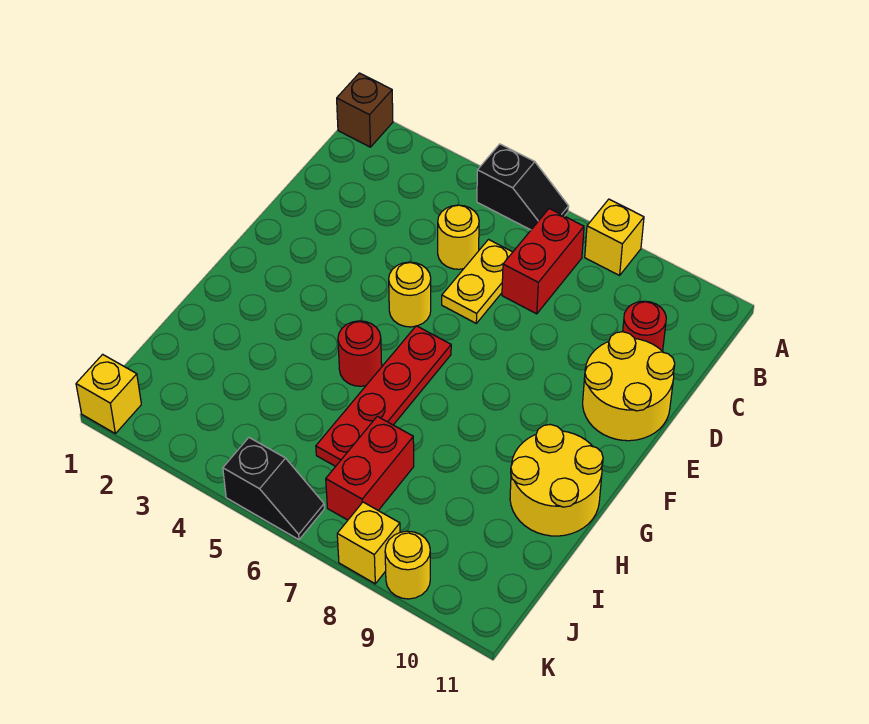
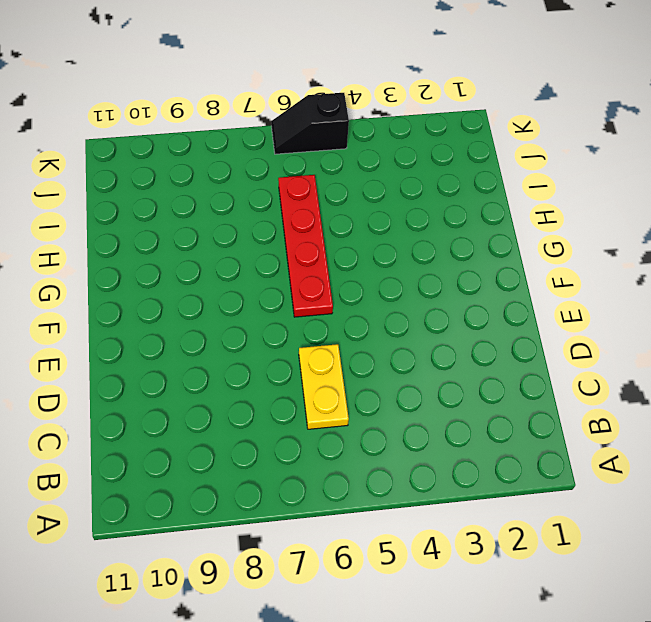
none -> brown brick A1 level 1
none -> black slope A5:A6 level 1 top 5
none -> yellow brick A8 level 1

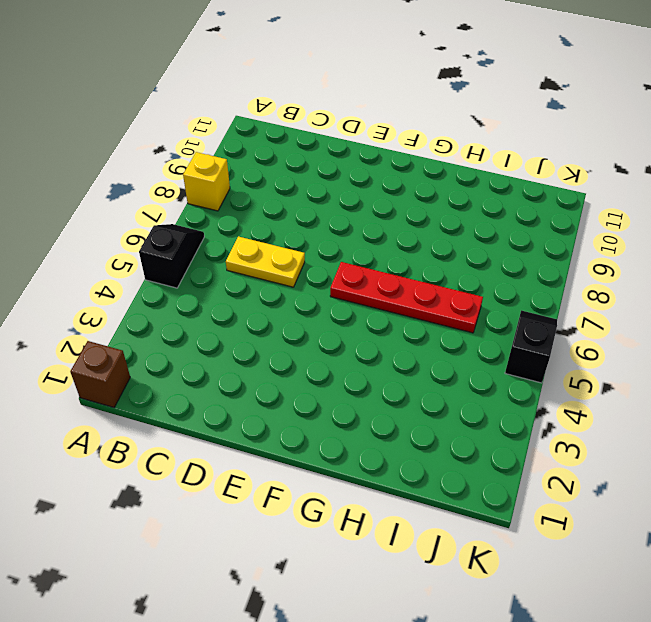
none -> red brick B7:C7 level 1
none -> yellow round brick C5 level 1
none -> red round brick C10 level 1

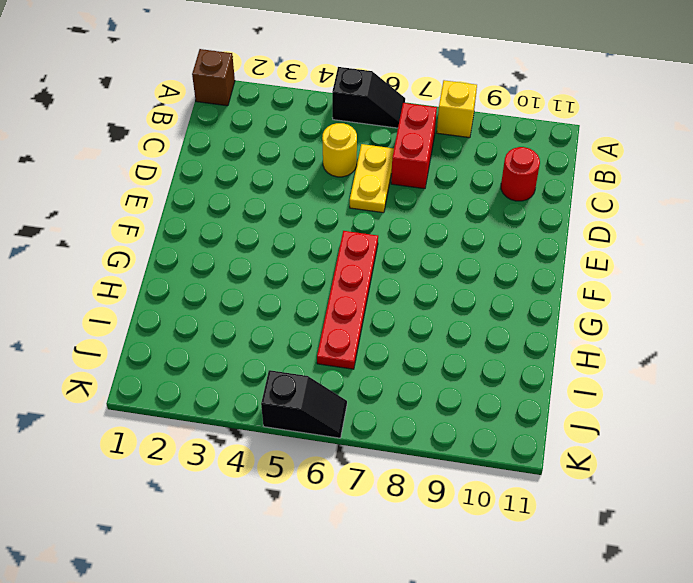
none -> yellow round brick D10:E11 level 1
none -> yellow round brick E5 level 1
none -> red round brick G5 level 1

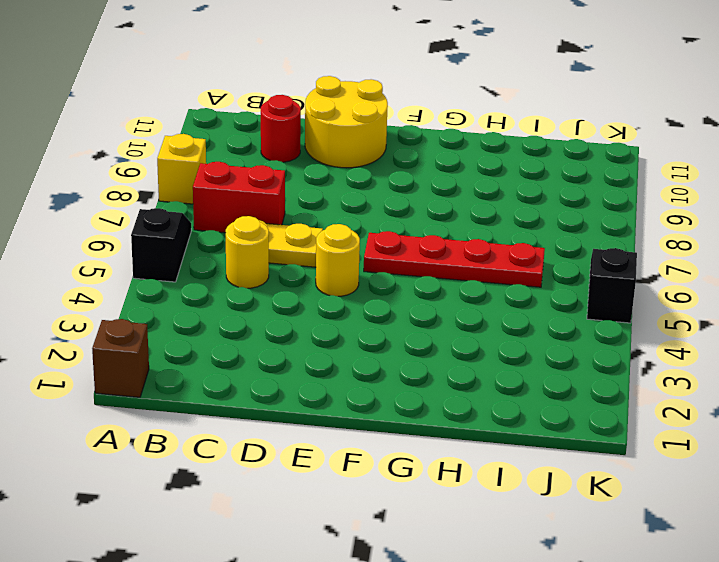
none -> red round brick G5 level 1
none -> yellow round brick G10:H11 level 1
none -> red brick I7:J7 level 1

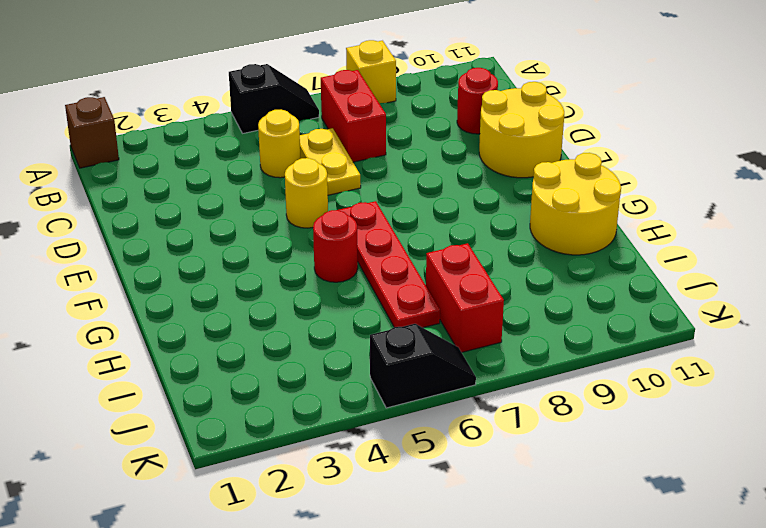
none -> yellow brick K1 level 1
none -> yellow brick K8 level 1
none -> yellow round brick K9 level 1

